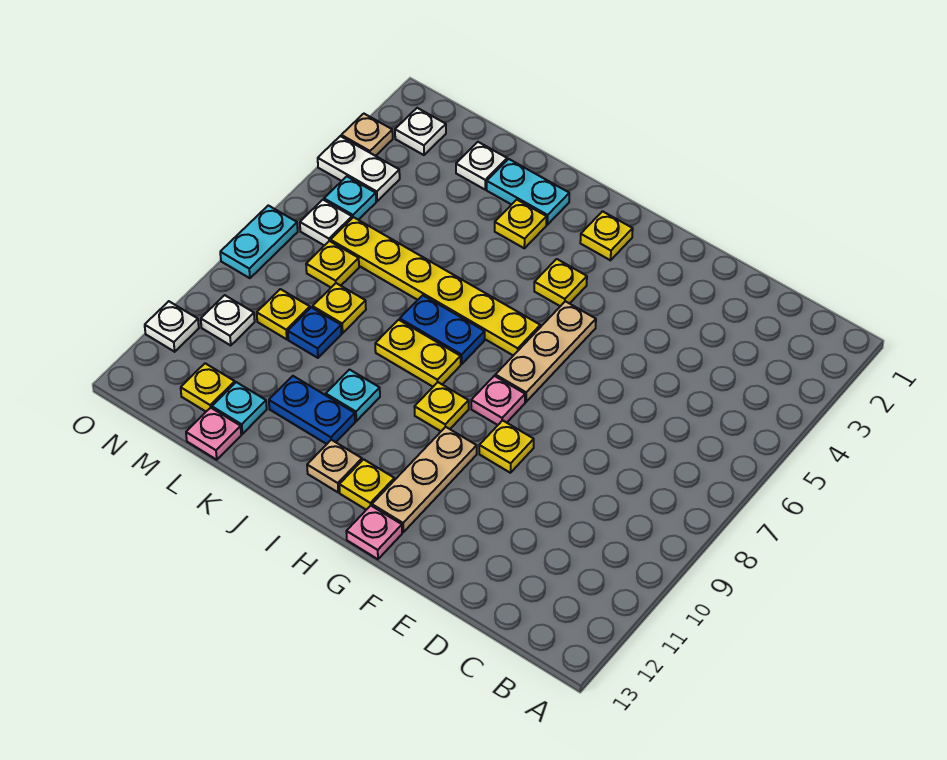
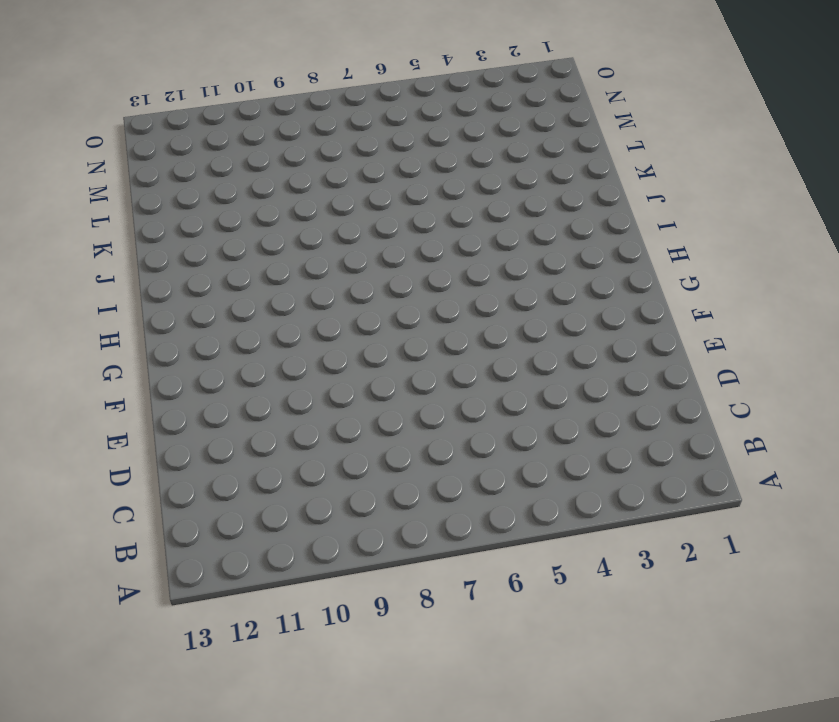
none -> yellow plate F9 level 1
none -> tan plate G5:G7 level 1
none -> pink plate G8 level 1
none -> tan plate G10:G12 level 1

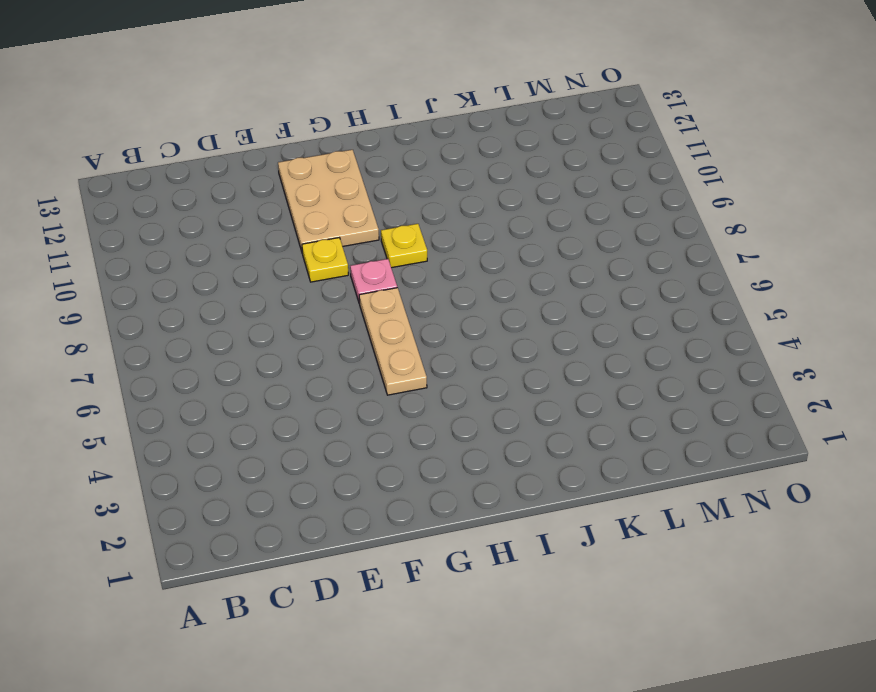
tan plate F10:G12 level 1 -> tan plate G10:G12 level 1
none -> pink plate G13 level 1
none -> yellow plate H2 level 1
none -> yellow plate H4 level 1
none -> yellow plate H6:M6 level 1

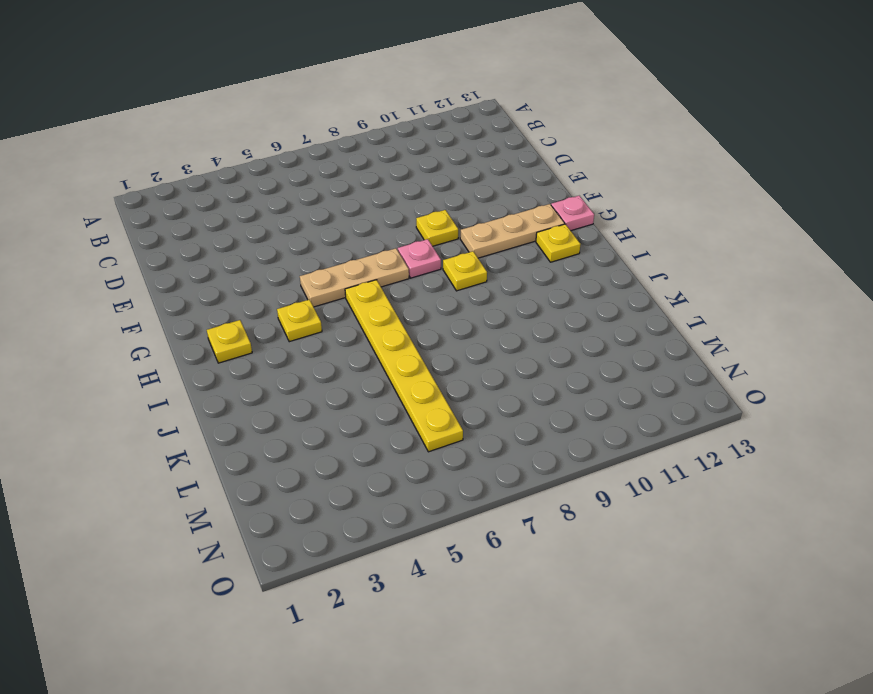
none -> blue plate I7:J7 level 1
none -> yellow plate I8:J8 level 1
none -> tan plate I12 level 1
none -> cyan plate J2:K2 level 1

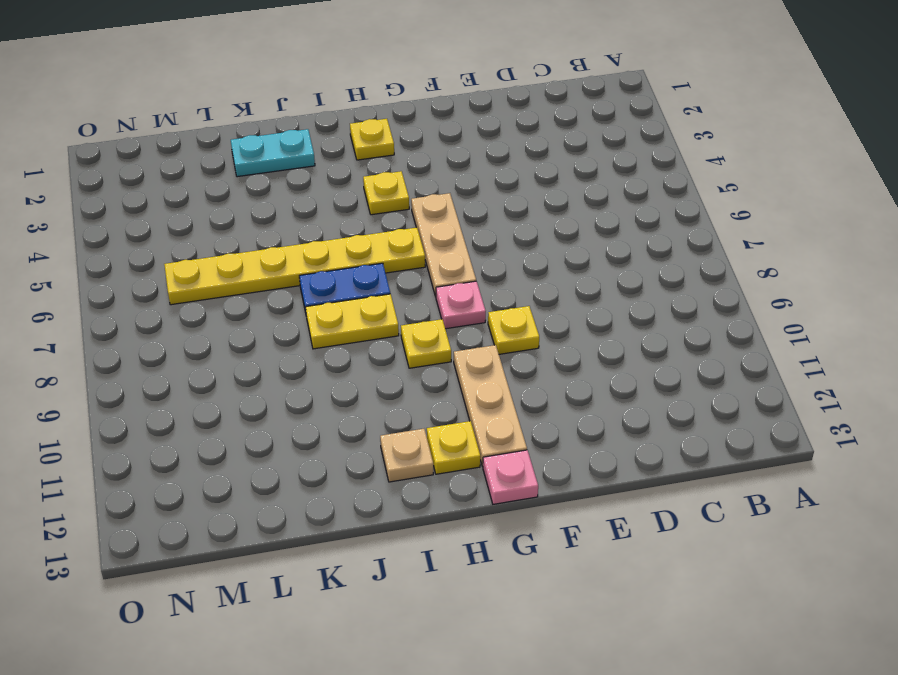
none -> yellow plate J3 level 1
none -> cyan plate J10 level 1
none -> blue plate J11:K11 level 1
none -> white plate L2 level 1

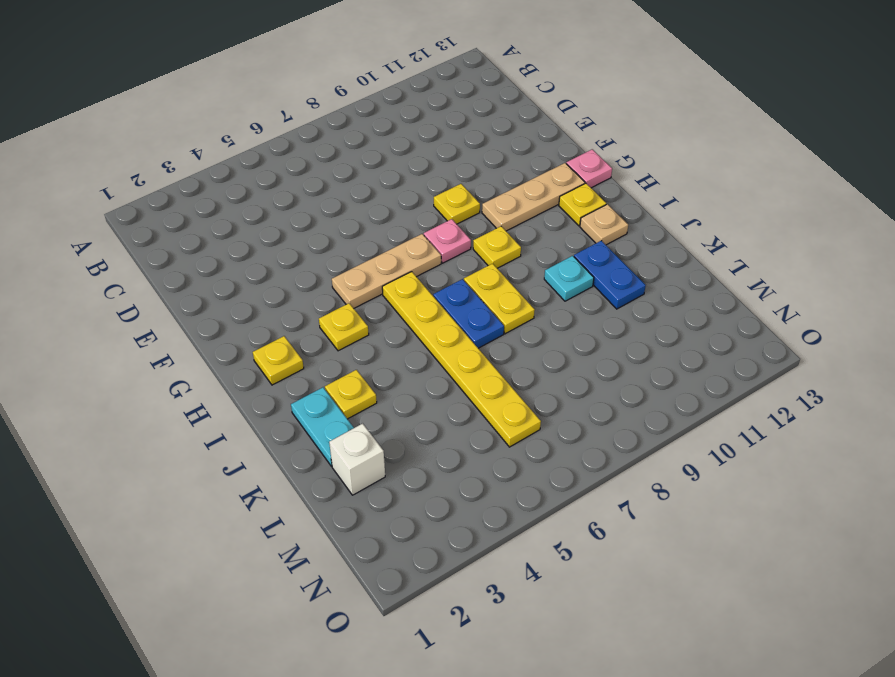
white brick L2 level 1 -> white plate L2 level 1
none -> yellow plate L8 level 1
none -> blue plate L9 level 1
none -> cyan plate L12 level 1
none -> pink plate L13 level 1

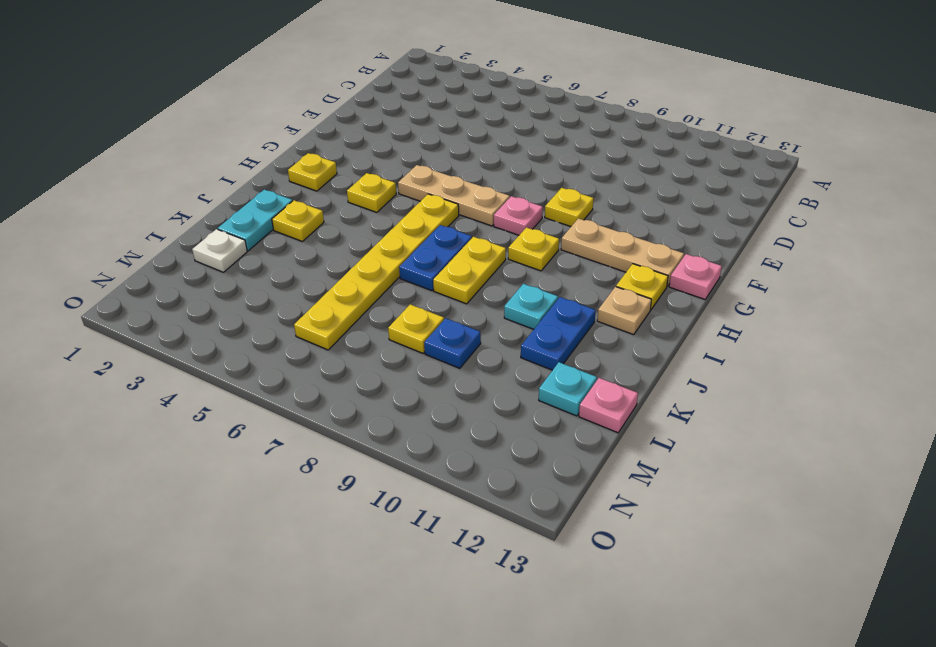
none -> yellow plate M7 level 1
none -> yellow plate M9 level 1
none -> yellow plate M12 level 1
none -> white plate N2 level 1

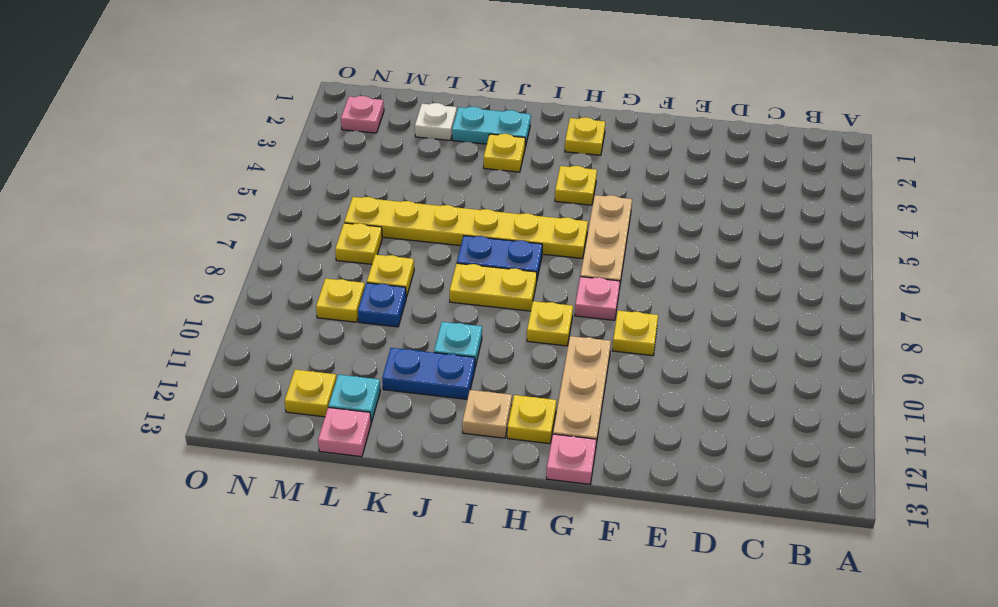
pink plate N2 level 1 -> white plate N2 level 1
none -> white plate N4:O4 level 1
none -> cyan plate N5 level 1
none -> white plate N6 level 1
none -> white plate N10 level 1

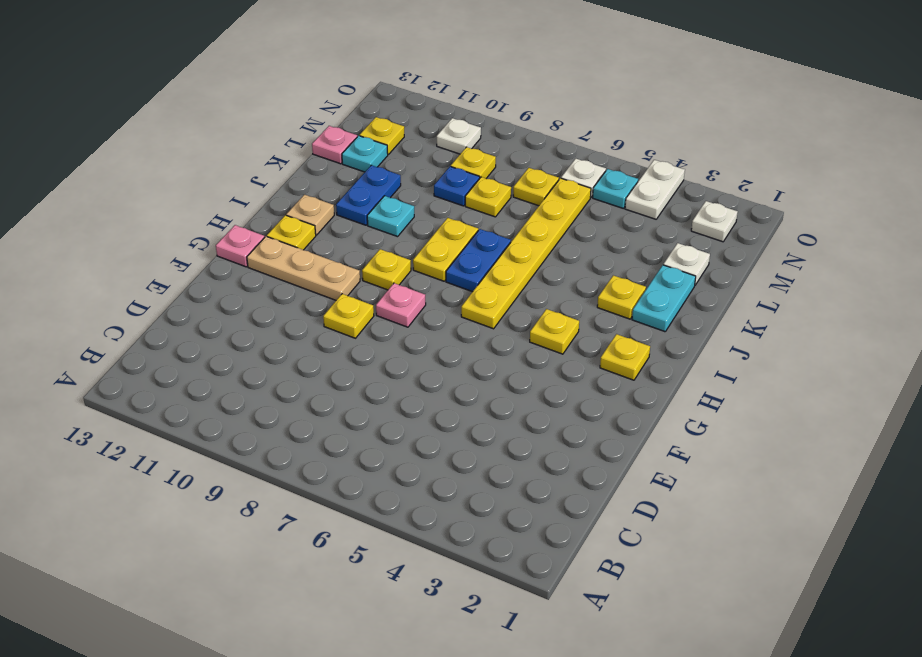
none -> tan plate G5:G7 level 1
none -> tan plate O3 level 1
none -> cyan plate O7:O8 level 1
none -> white plate O11 level 1

